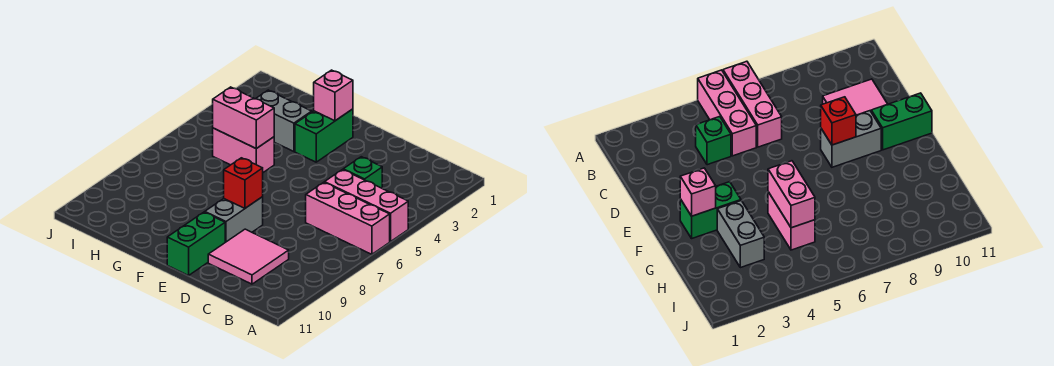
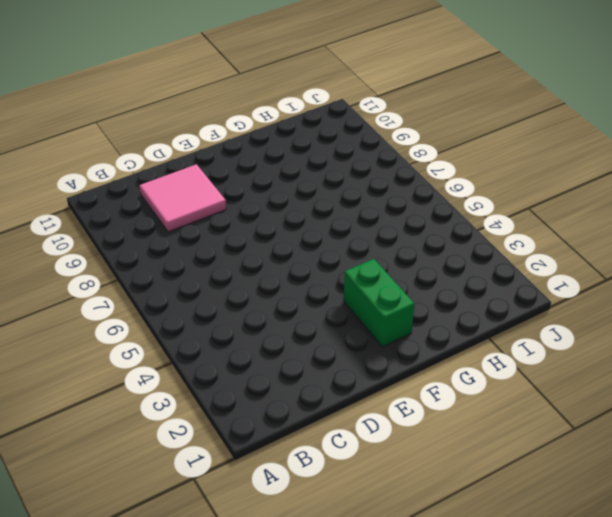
none -> pink brick A5:C5 level 1
none -> pink brick A6:C6 level 1
none -> green brick C4 level 1

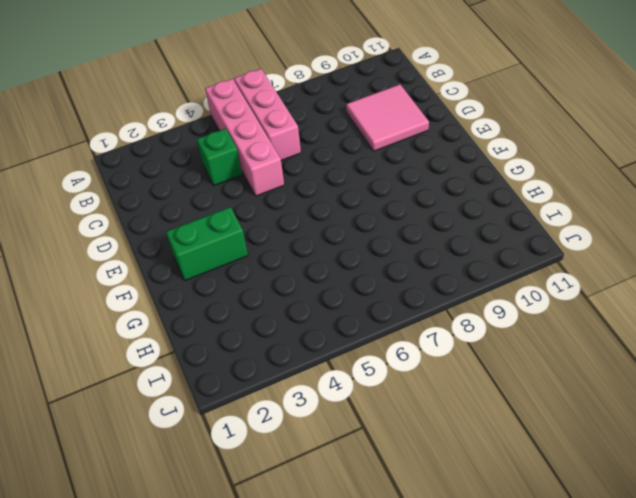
pink brick A5:D5 level 1 -> pink brick A5:C5 level 1
none -> grey brick E8:E9 level 1
none -> green brick E10:E11 level 1
none -> grey brick G3:H3 level 1

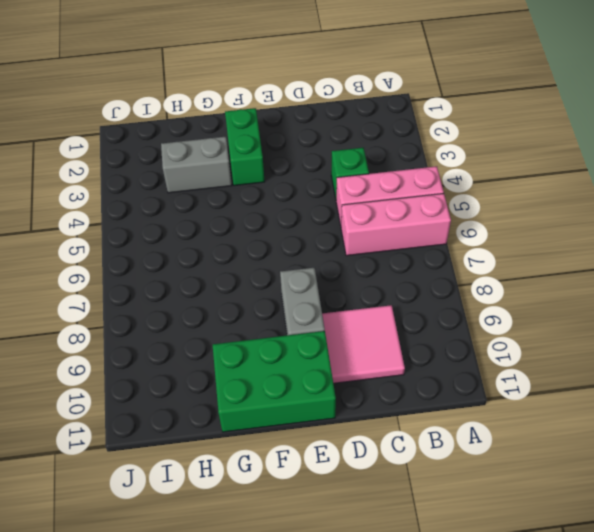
green brick E10:G11 level 1 -> green brick E10:E11 level 1
none -> pink brick G5:H5 level 1
none -> red brick E8 level 2
none -> pink brick F2 level 2

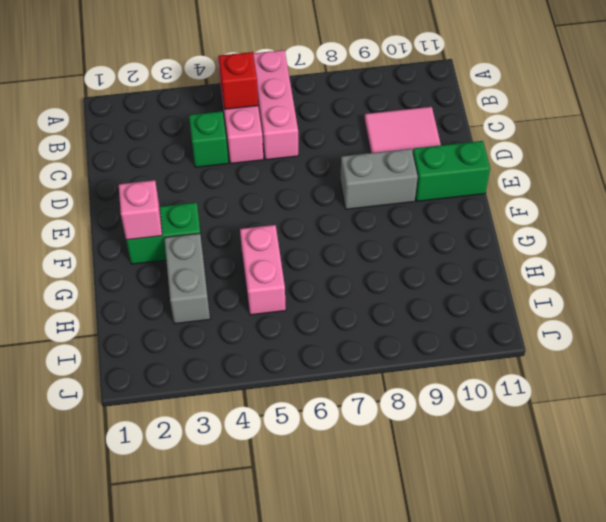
red brick B5 level 2 -> red brick E8 level 2
none -> pink brick G5:H5 level 2

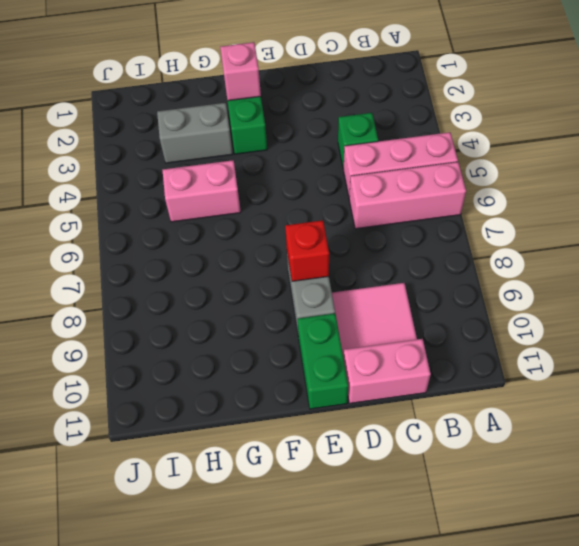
pink brick C11:D11 level 1 -> pink brick G5:H5 level 2

